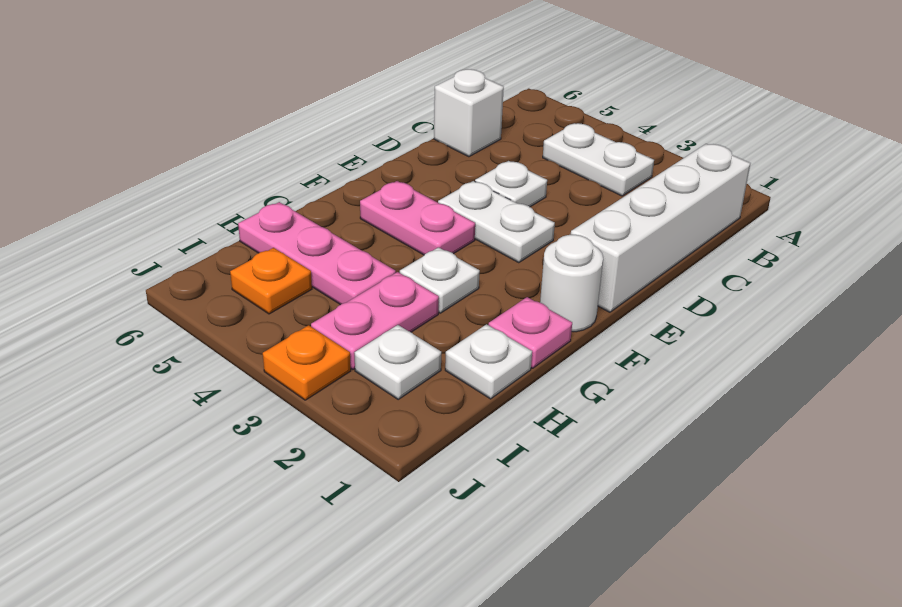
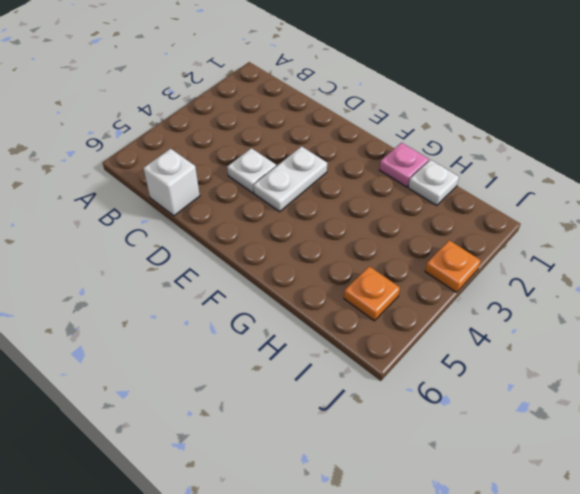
none -> white brick B1:E1 level 1
none -> white plate B3:B4 level 1
none -> white round brick F1 level 1

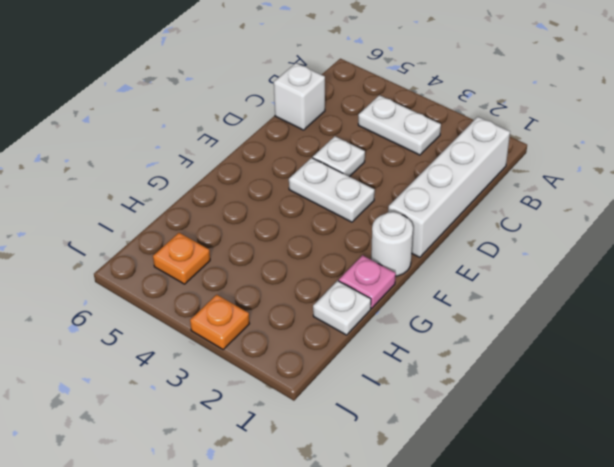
none -> pink plate F4:F5 level 1
none -> white plate G3 level 1
none -> pink plate H3:I3 level 1

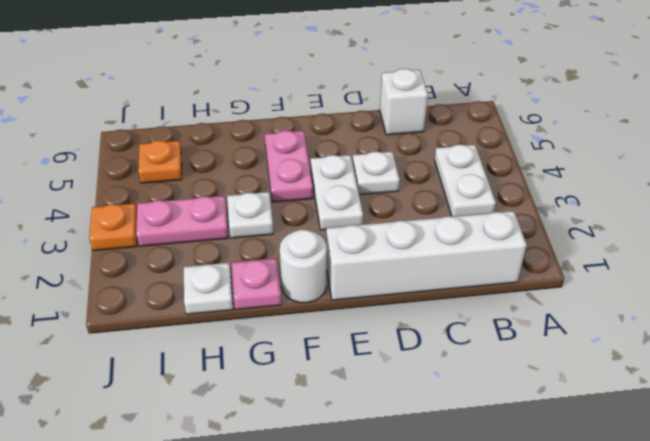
none -> pink plate H4:H6 level 1
none -> white plate I2 level 1

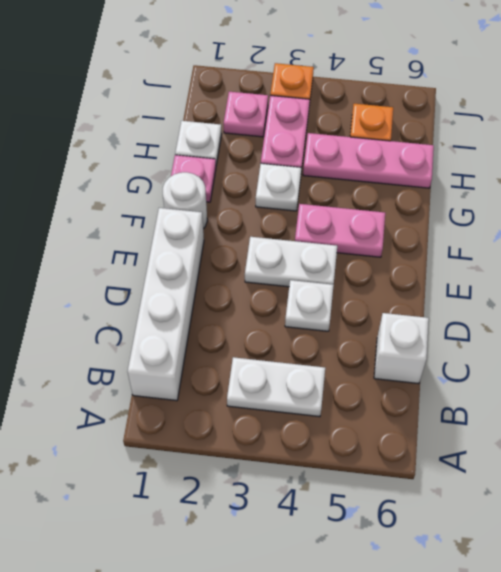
pink plate I2 level 1 -> white plate I2 level 1

